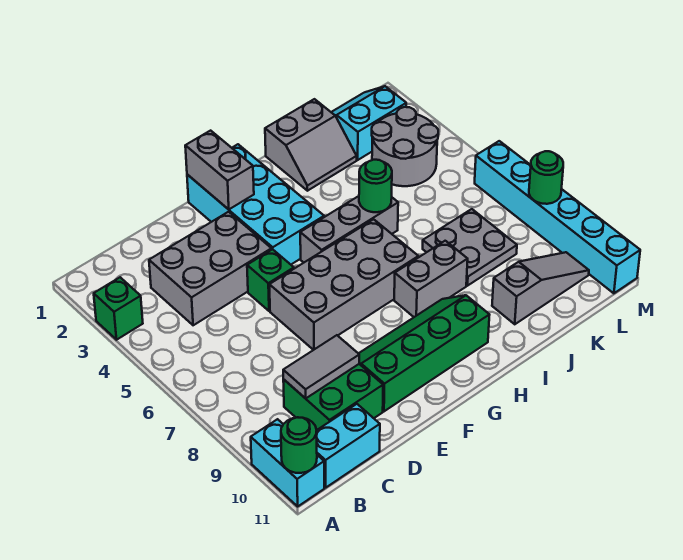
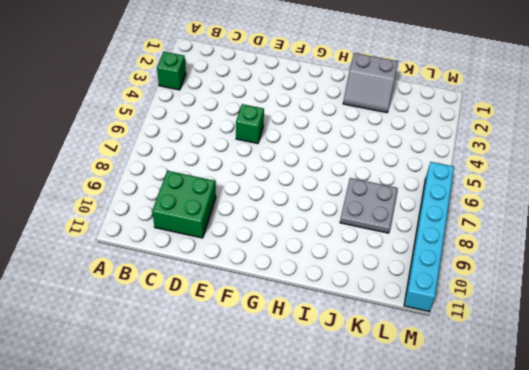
none -> cyan brick A10:A11 level 1
none -> cyan brick B11:C11 level 1
none -> grey brick C3:E4 level 1

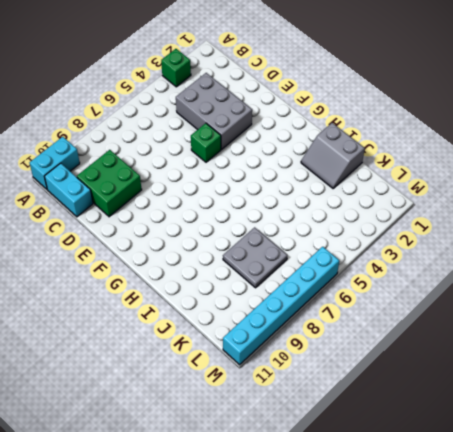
none -> grey brick E6:H7 level 1
none -> green slope E9:H10 level 1 top 10
none -> cyan brick F1:G4 level 1

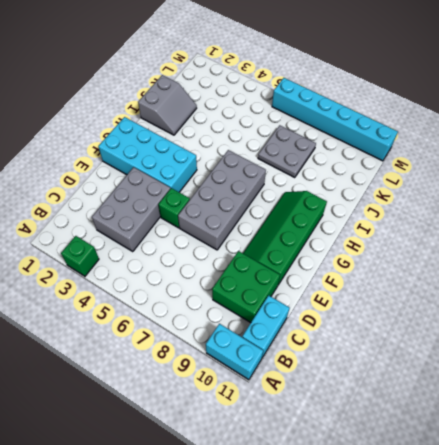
none -> grey brick G5:I5 level 1
none -> grey brick H8:I8 level 1
none -> grey slope J10:L10 level 1 top J

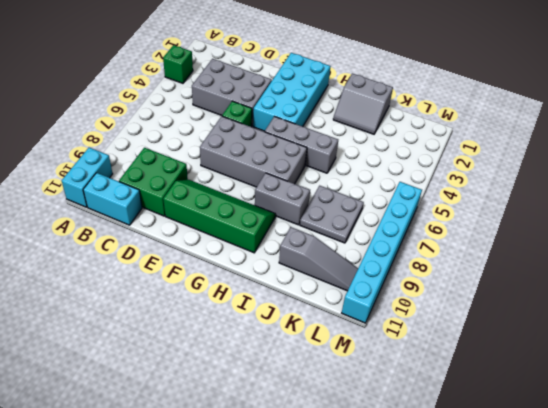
none -> cyan slope K1:L2 level 1 top 2
none -> grey round brick K3:L4 level 1
none -> green round brick A11 level 2

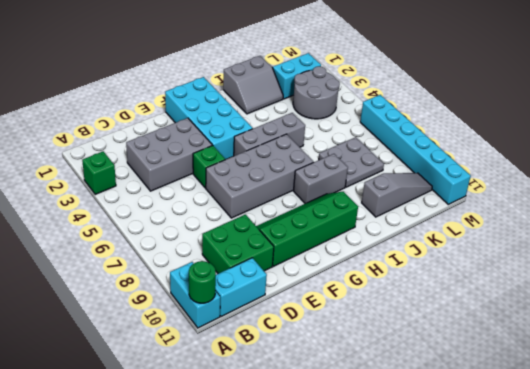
none -> grey tile C9:D9 level 2
none -> grey brick F1:F2 level 2
none -> green round brick I5 level 2

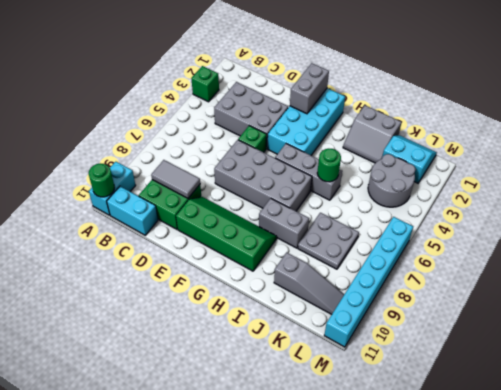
none -> green round brick M8 level 2

